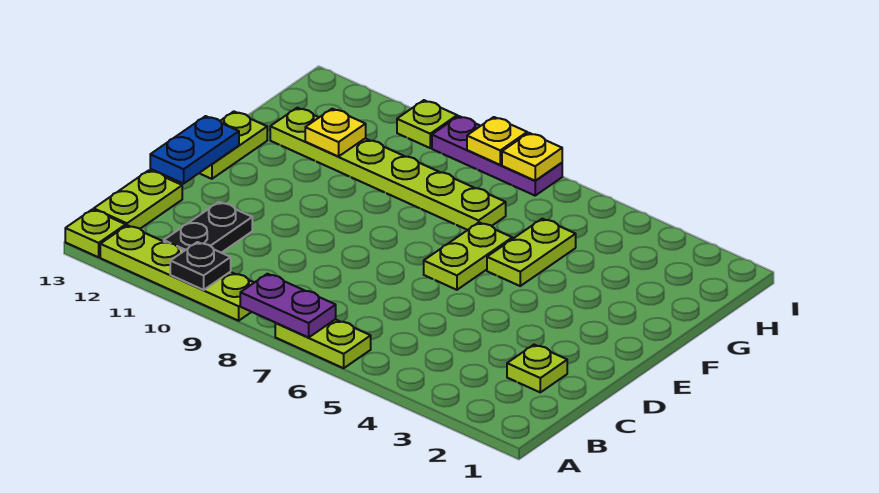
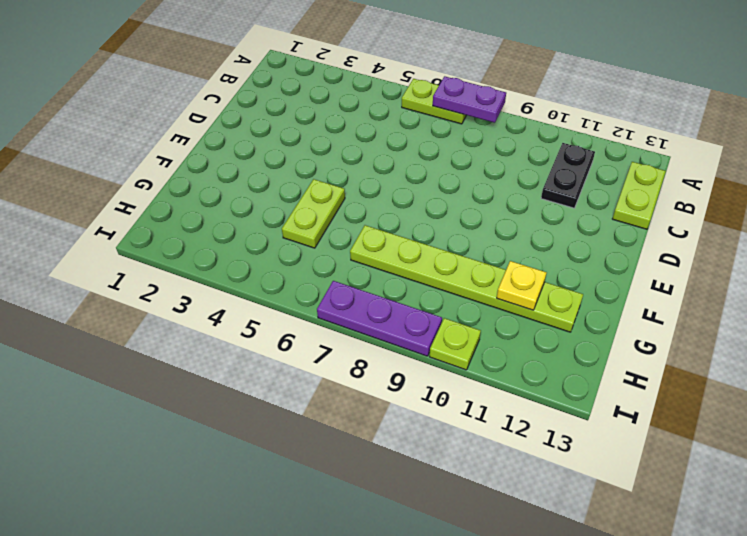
none -> lime plate A9:A12 level 1
none -> lime plate A13 level 1
none -> lime plate C2 level 1

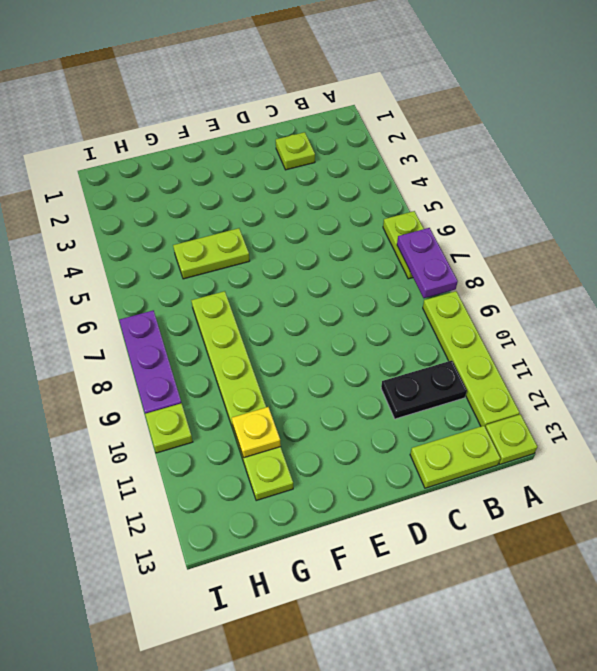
none -> lime plate E6:F6 level 1
none -> lime plate E13:F13 level 1
none -> black plate A10 level 2

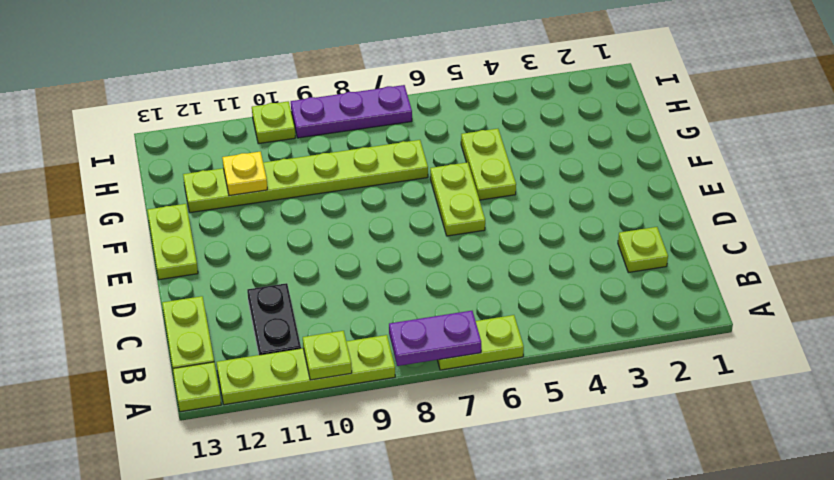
lime plate A10 level 2 -> black plate A10 level 2
none -> blue plate D13:E13 level 2
none -> yellow plate I7 level 2
none -> yellow plate I8 level 2

